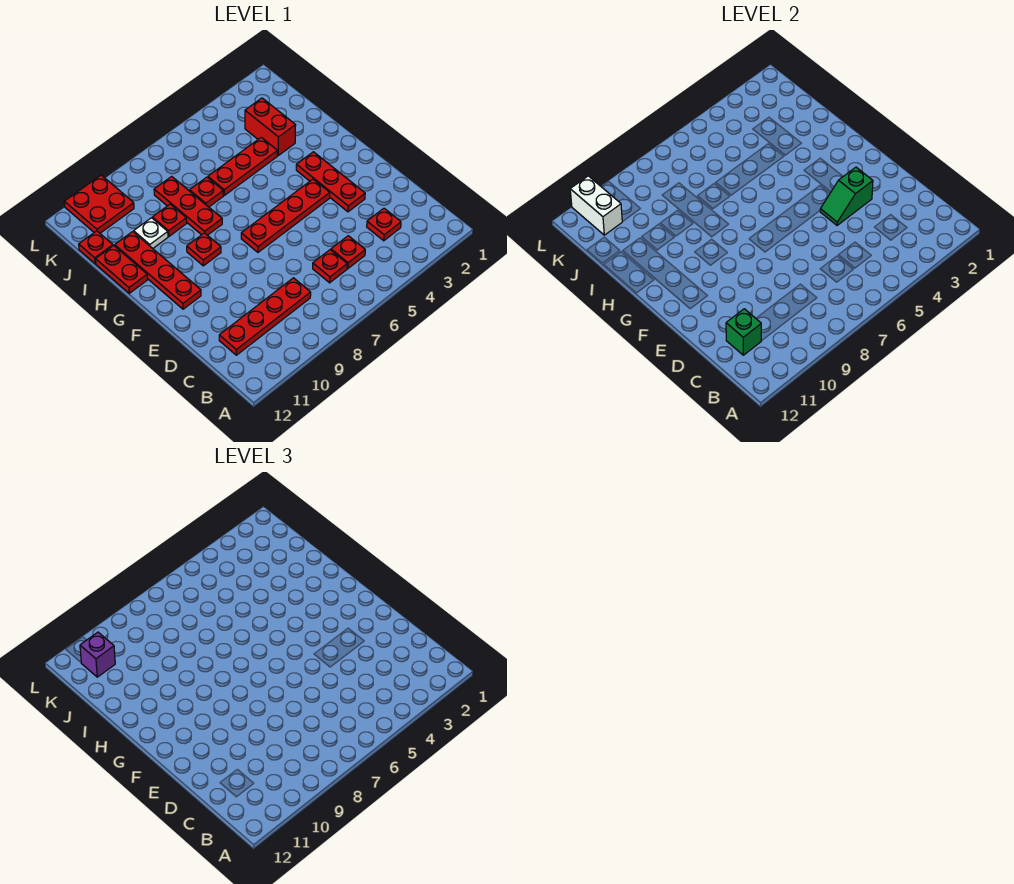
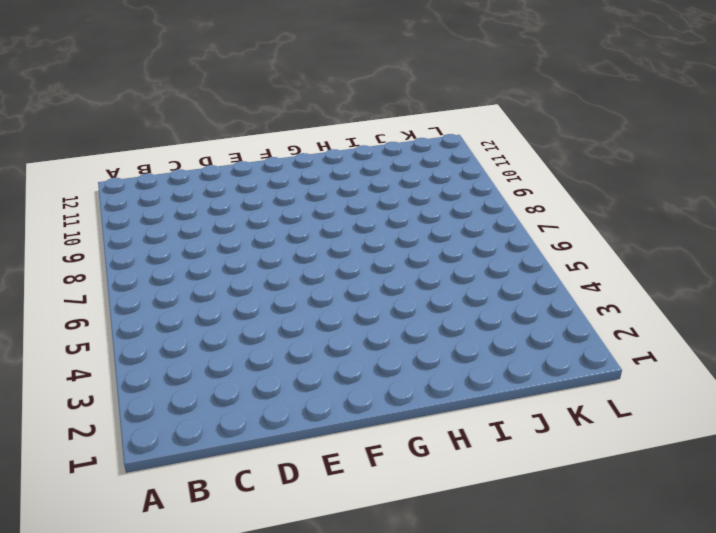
none -> red plate C3 level 1
none -> red plate C5 level 1
none -> red plate C6 level 1

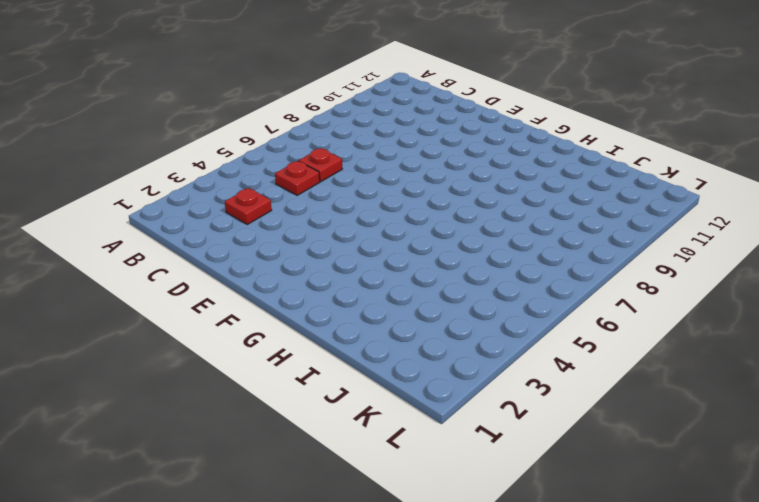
none -> red plate C8:C11 level 1
none -> red plate E3:G3 level 1
none -> red plate F4:F7 level 1

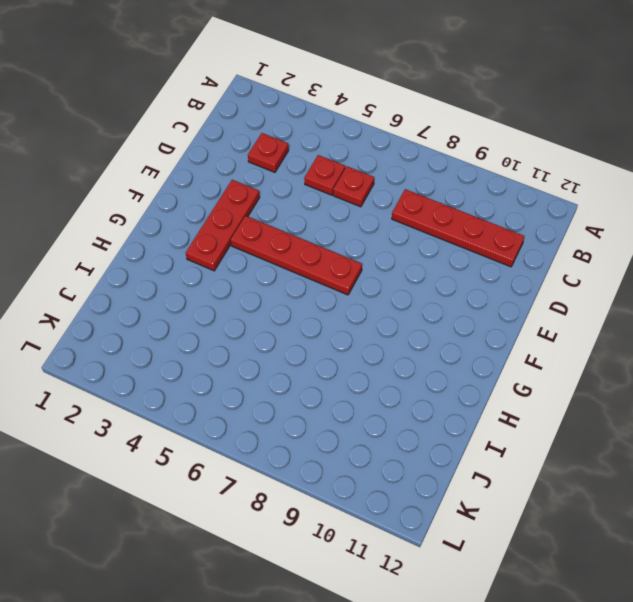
none -> red plate F11:I11 level 1
none -> red plate G9 level 1
none -> red plate H8:J8 level 1

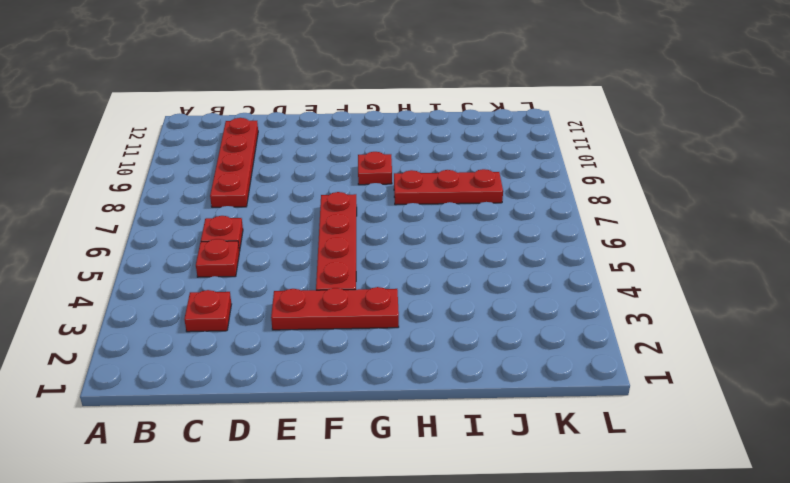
none -> red plate F11:I11 level 1
none -> red plate H12:I12 level 1
none -> red brick I3:J3 level 1

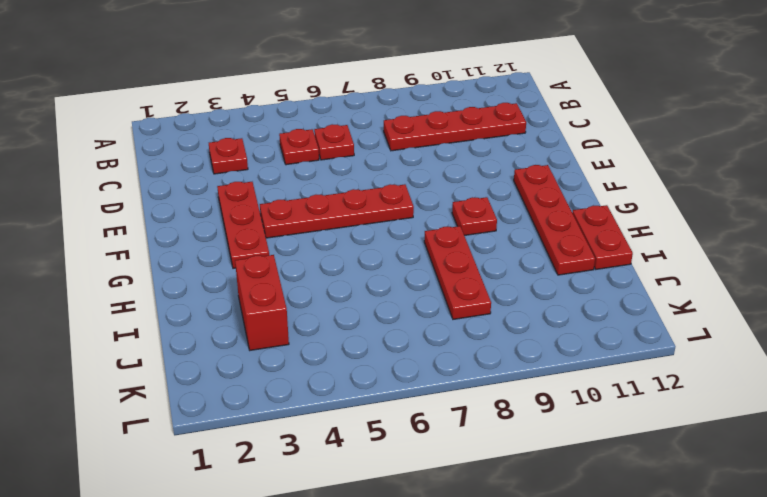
none -> red plate I4:I6 level 1
none -> red plate I7 level 1
none -> red plate I9 level 1

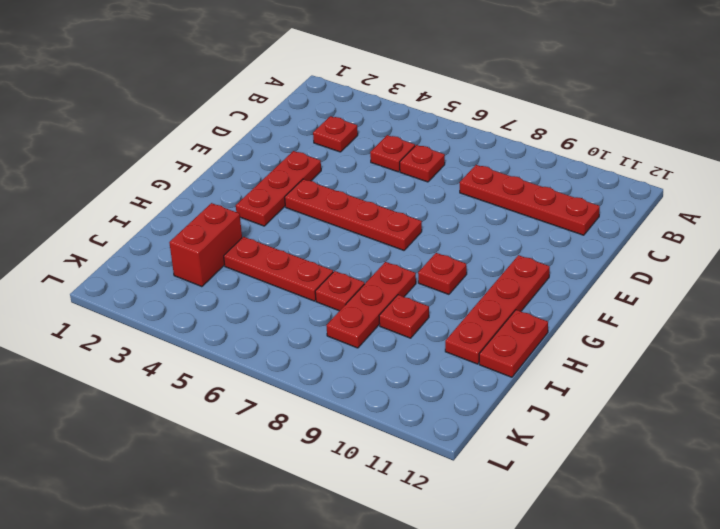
none -> white plate I10 level 1
none -> red plate J12 level 1
none -> red plate K10:L11 level 1

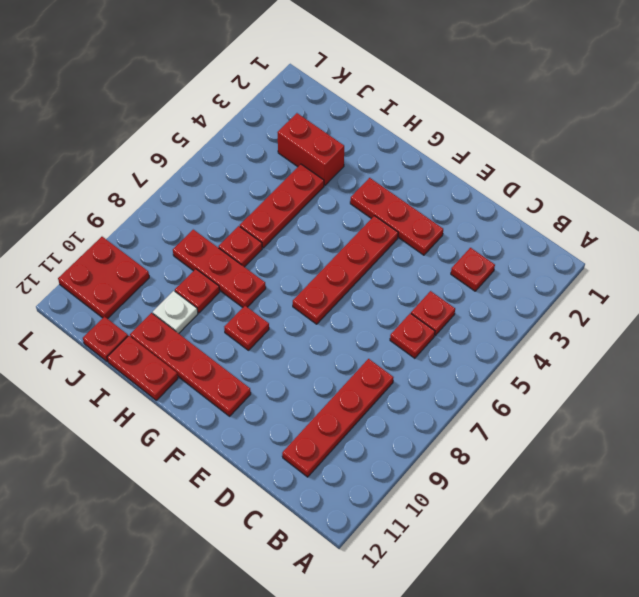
none -> green brick C11 level 2
none -> green slope E3:E4 level 2 top 3
none -> white brick K11:L11 level 2

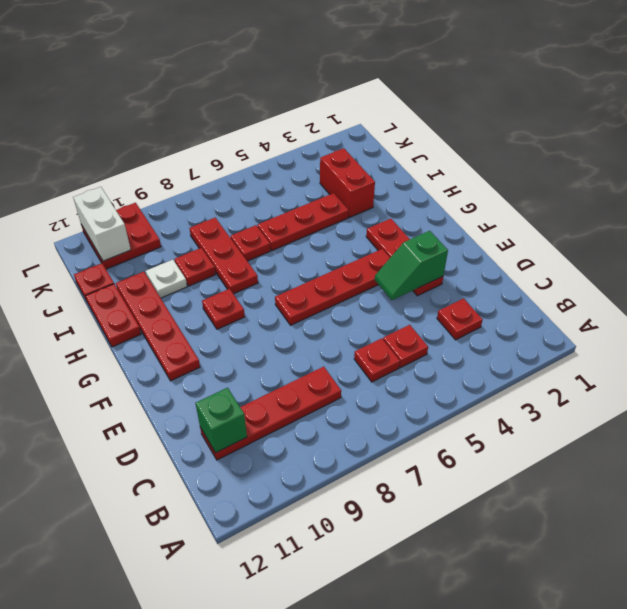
none -> purple brick K11 level 3

